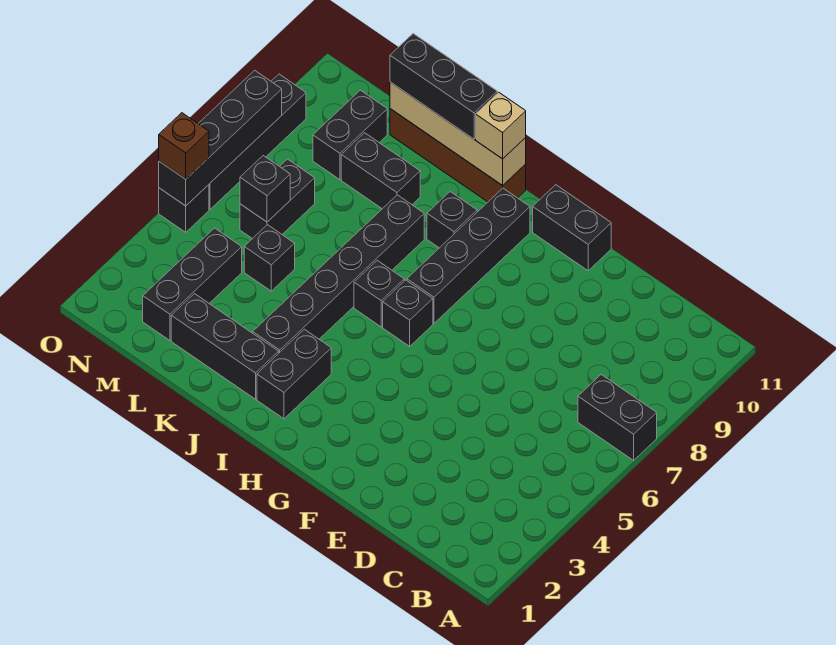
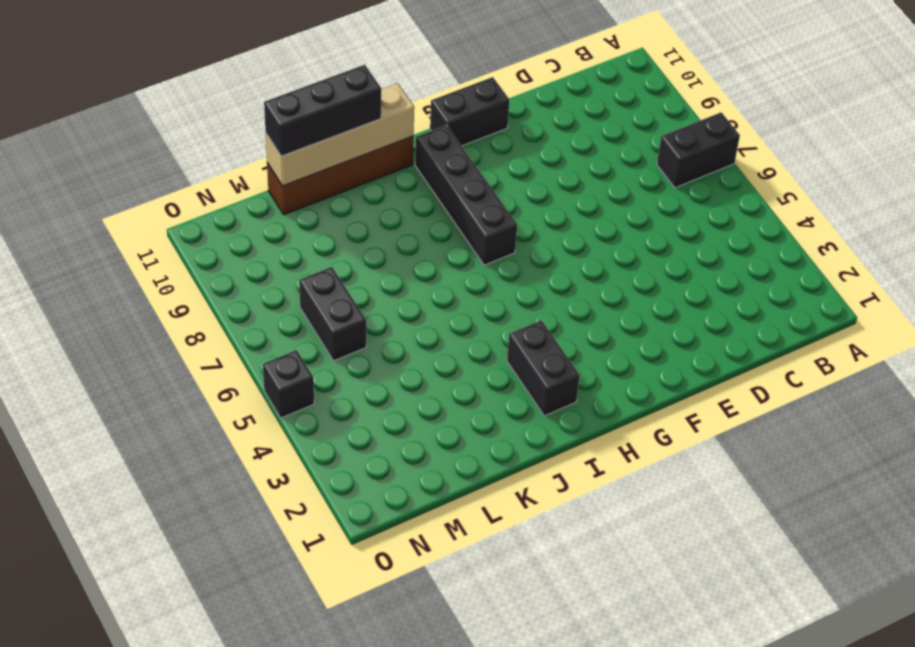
none -> black brick H6 level 1
none -> black brick I6 level 1
none -> black brick I9 level 1

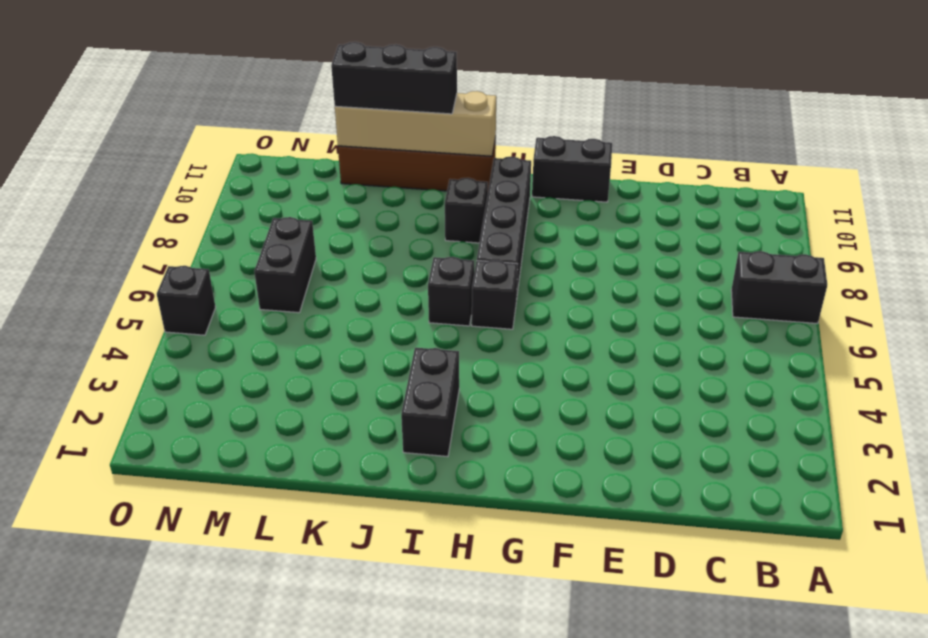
none -> black brick J2:L2 level 1
none -> black brick J3:J8 level 1
none -> black brick K9:L9 level 1

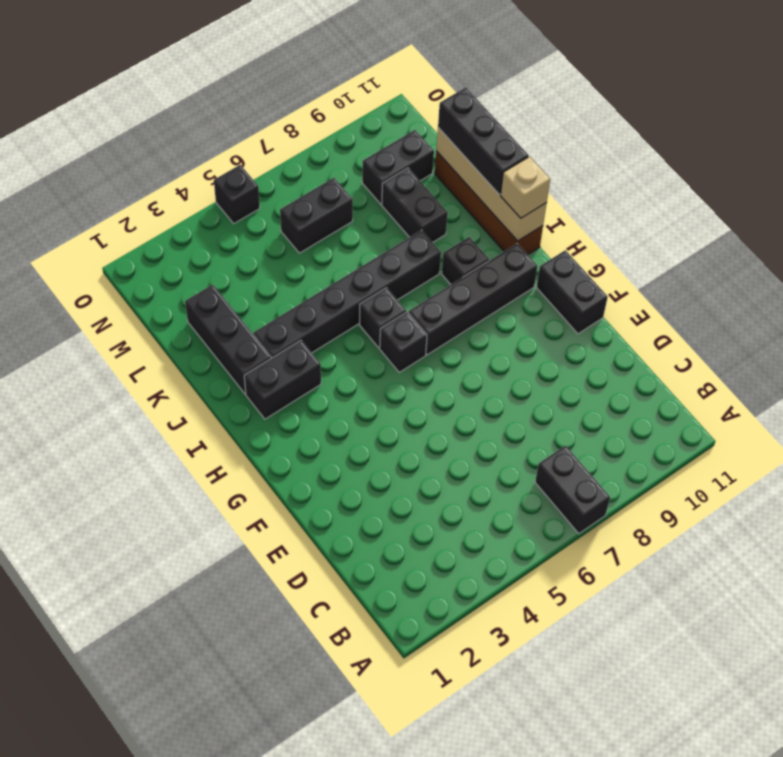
none -> black brick L5 level 1
none -> black brick M2:M4 level 1
none -> black brick O6:O9 level 1

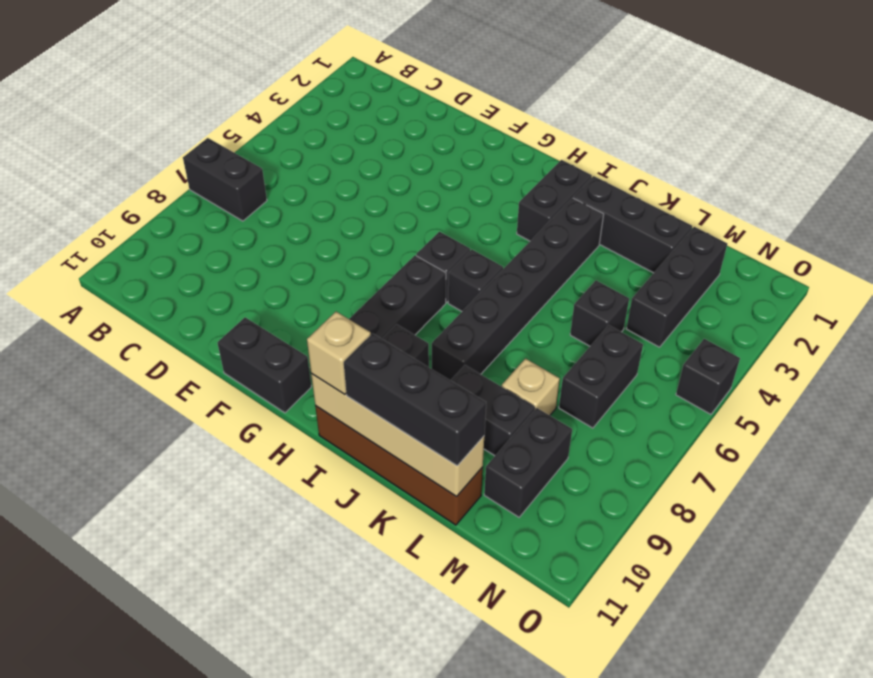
tan brick L8 level 1 -> none
none -> black brick O6:O9 level 1
none -> black brick M6 level 2
none -> black brick O5:O8 level 2

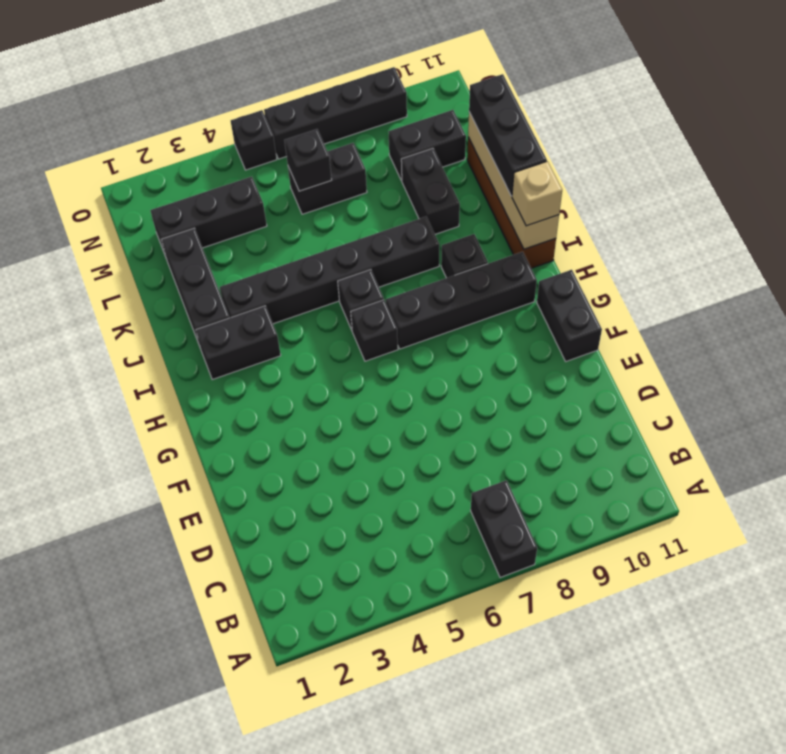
none -> black brick L5 level 1
none -> black brick O5:O8 level 2
none -> brown brick O5 level 3

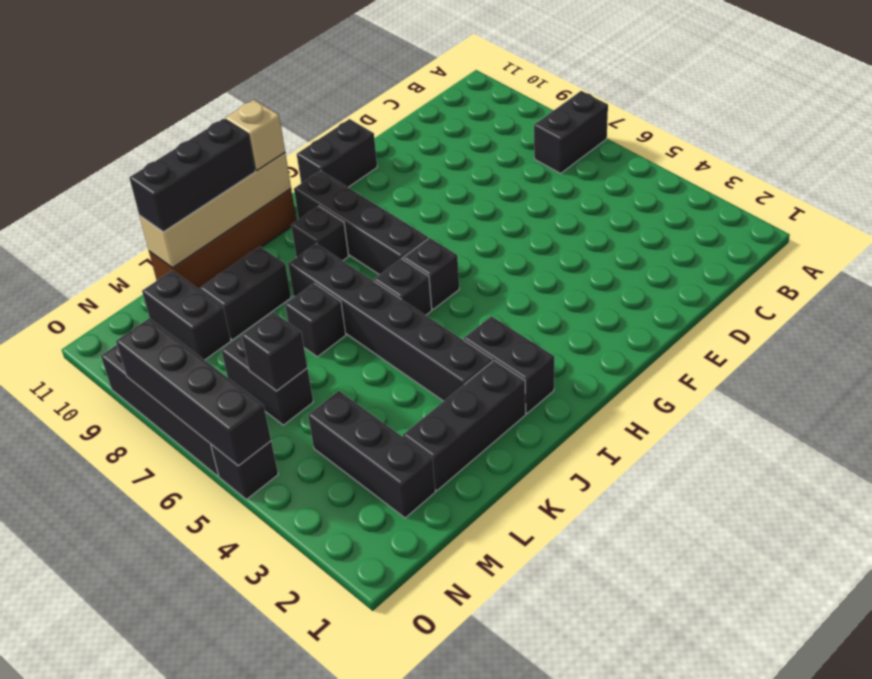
black brick K7 level 1 -> black brick L5 level 1
none -> brown brick O5 level 3

